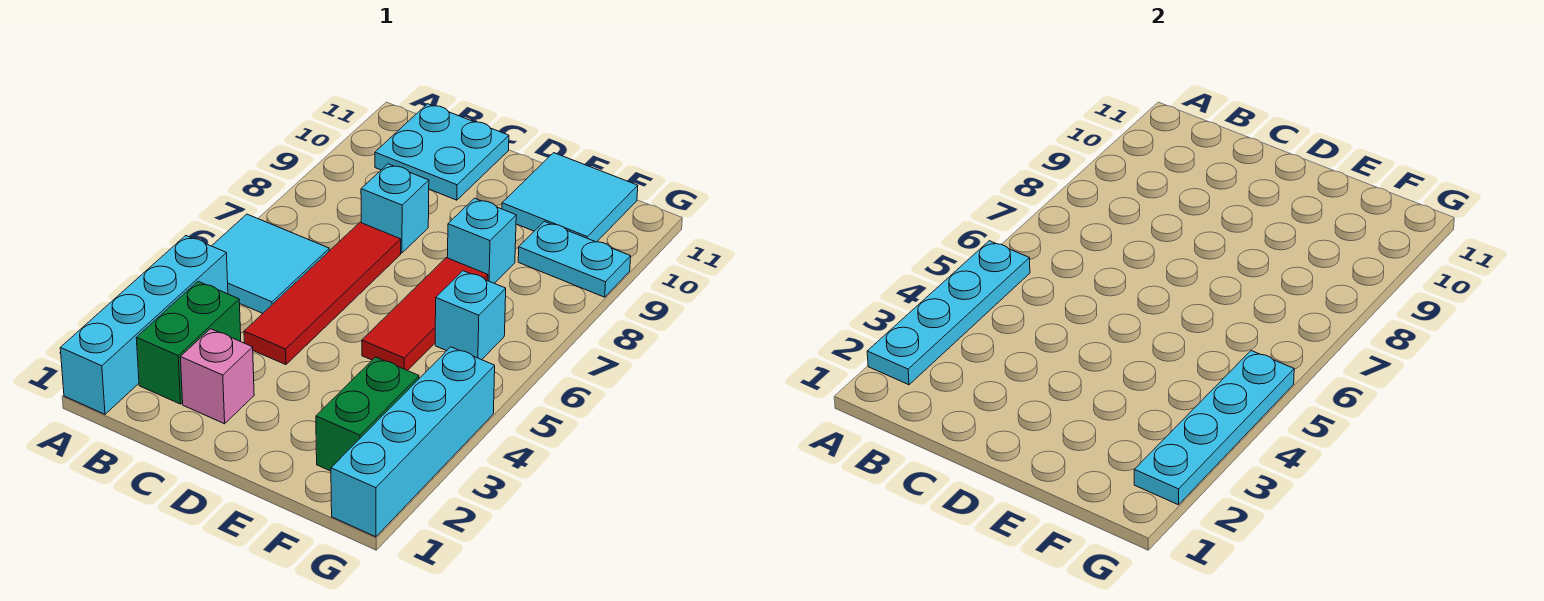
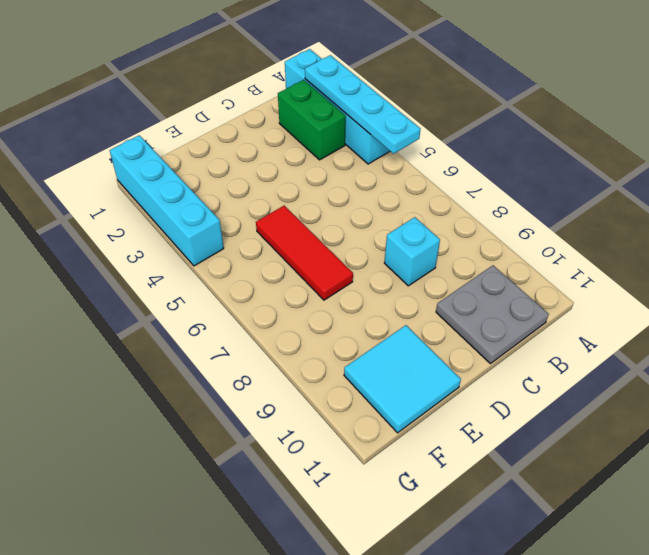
grey plate B10:C11 level 1 -> cyan plate B10:C11 level 1
none -> cyan tile A5:B6 level 1
none -> pink brick C2 level 1
none -> red tile C4:C7 level 1

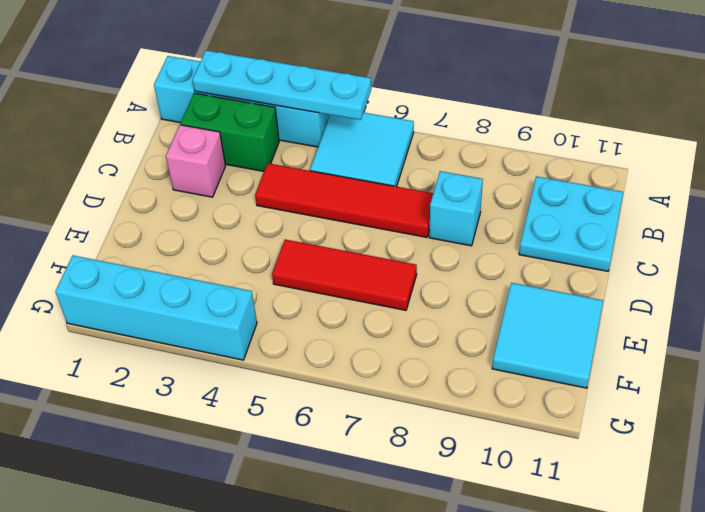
none -> cyan brick E8 level 1
none -> green brick F2:F3 level 1
none -> cyan brick F6 level 1

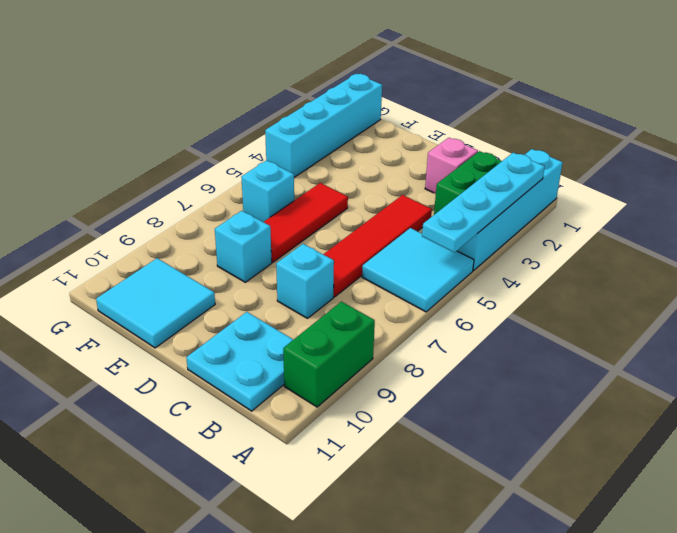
green brick A9:A10 level 1 -> green brick F2:F3 level 1
none -> cyan plate F9:G9 level 1
none -> cyan plate G2:G5 level 2

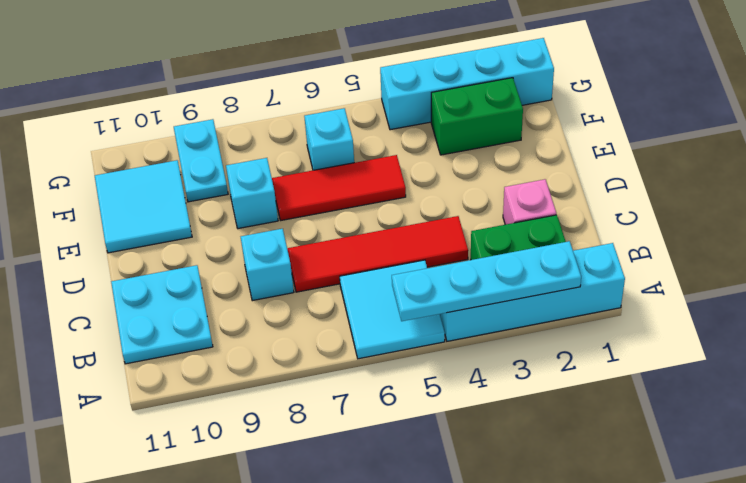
none -> cyan plate G2:G5 level 2

